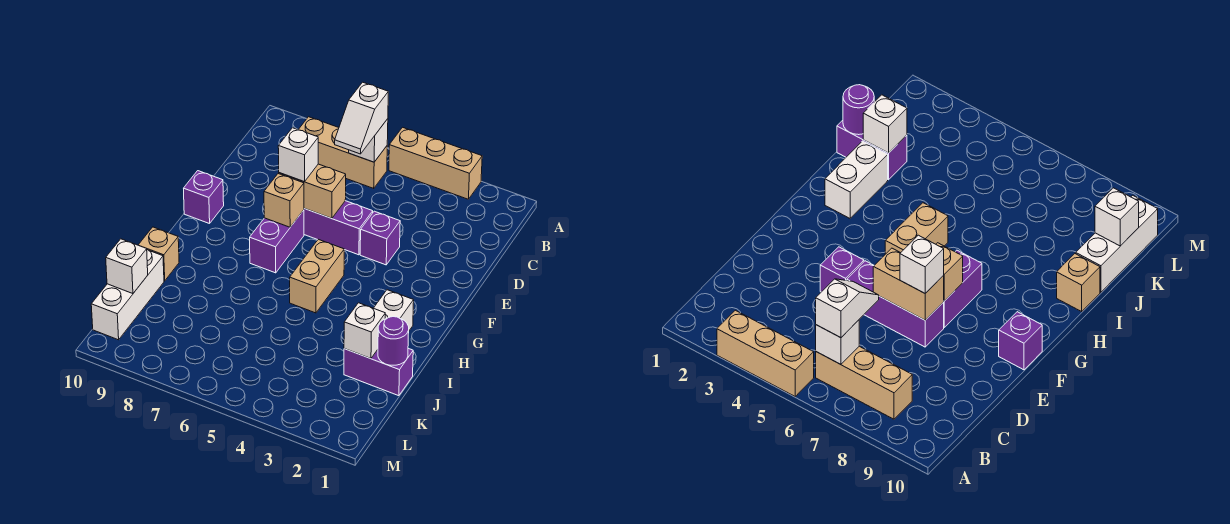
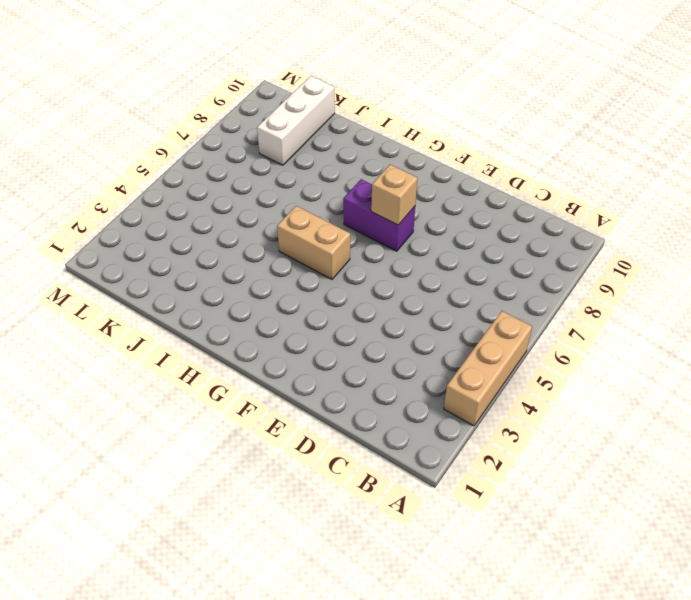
white brick K8:K10 level 1 -> white brick J10:L10 level 1
none -> tan brick B6:B8 level 1
none -> purple brick E4 level 1
none -> purple brick E5:E7 level 1

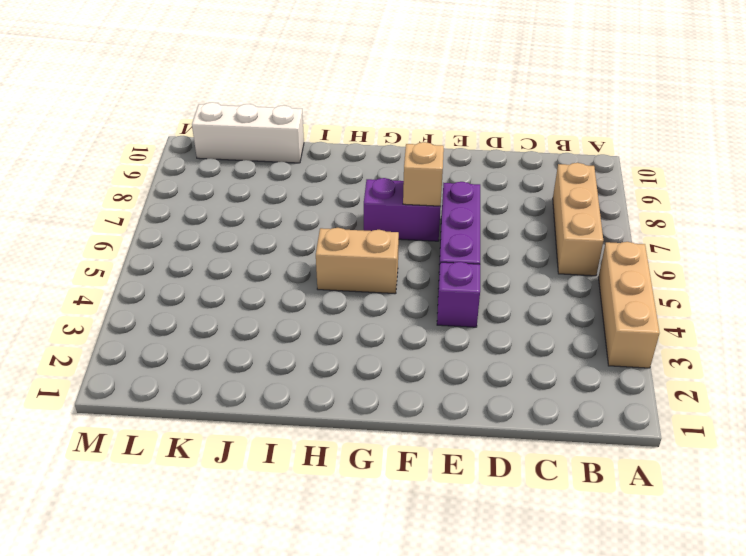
none -> purple brick F10 level 1
none -> white brick H2:I2 level 1
none -> tan brick I10 level 1

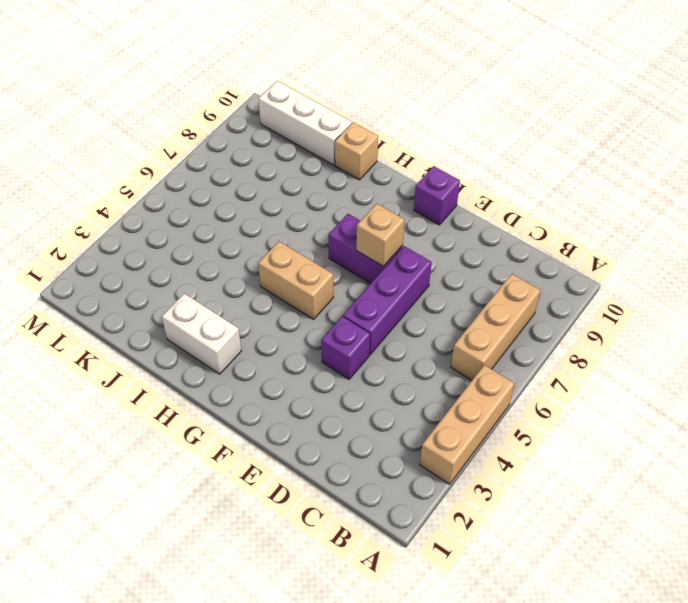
none -> purple brick J1:J2 level 1
none -> white brick B6 level 2
none -> tan brick E6:E7 level 2

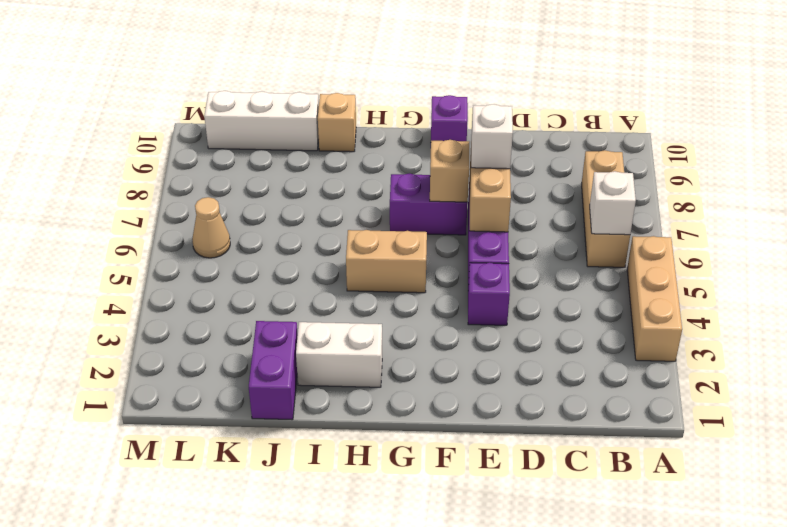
tan cone L6 level 1 -> none
none -> purple round brick J1 level 2
none -> white brick J2 level 2
none -> white brick K10 level 2

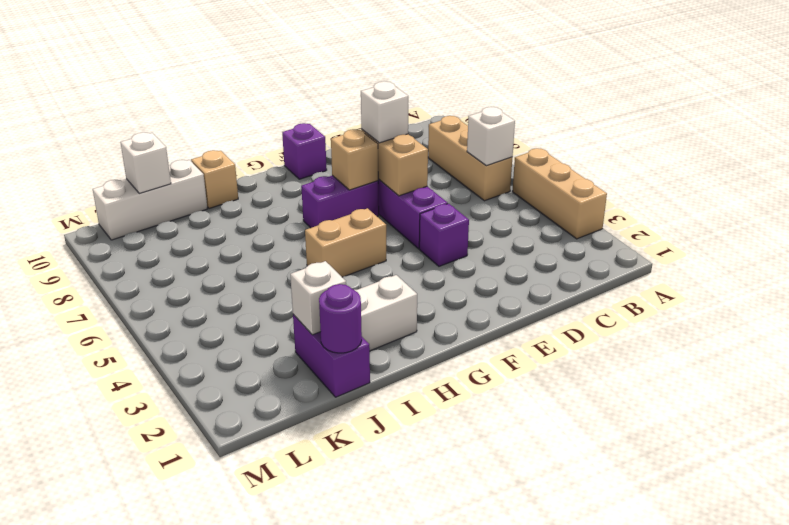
none -> white slope B6:C6 level 3 top B

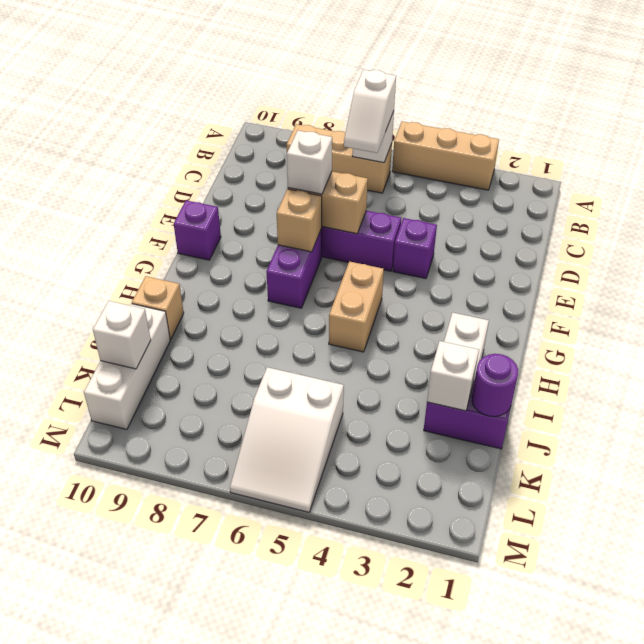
white slope K5:M6 level 1 top K -> none

